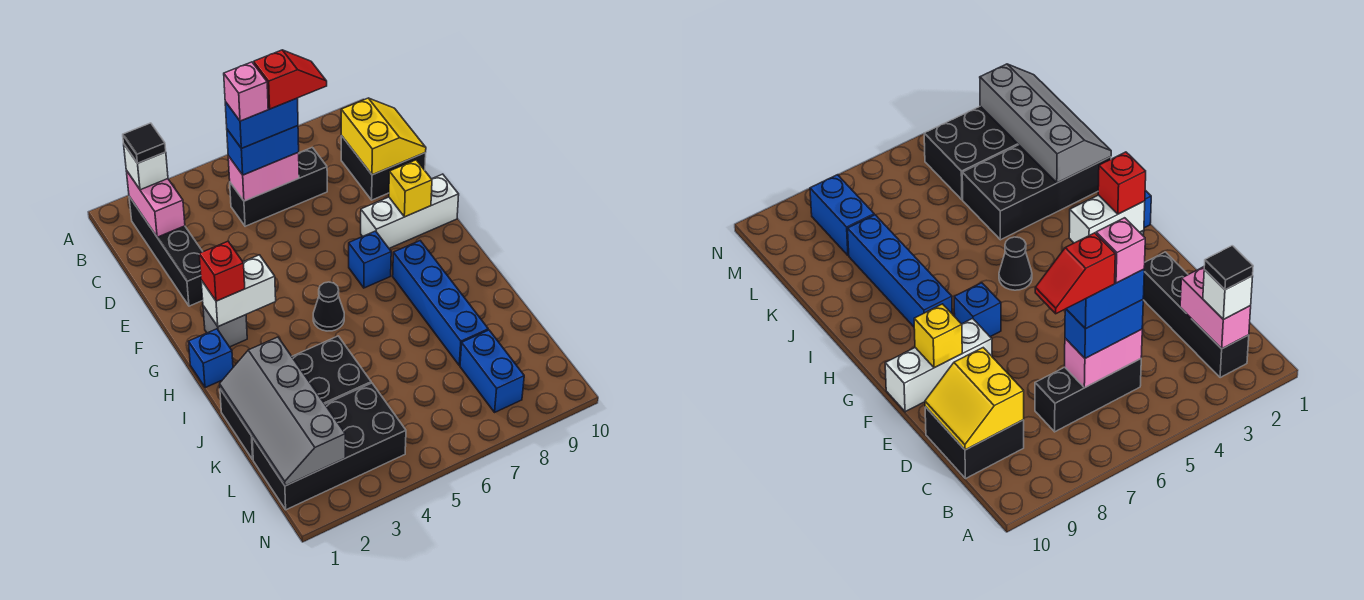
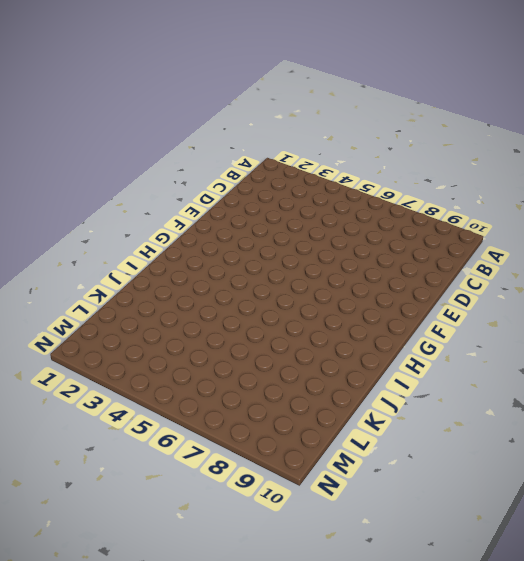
none -> black brick B2:E2 level 1
none -> black brick C5:C7 level 1
none -> black brick C9:D10 level 1

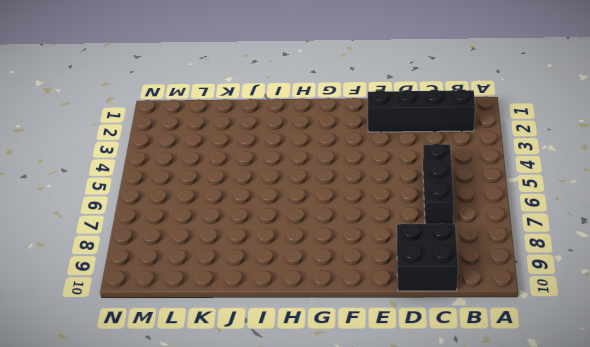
none -> white brick F8:F10 level 1
none -> grey brick G2 level 1
none -> blue brick G7 level 1

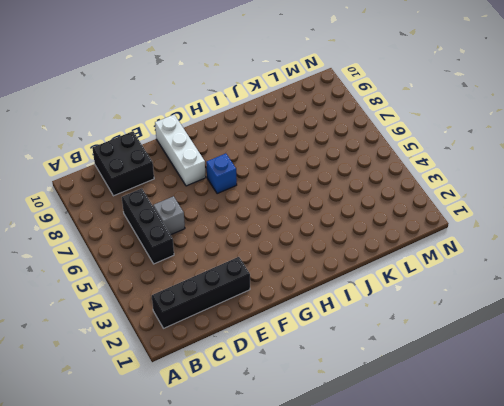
grey brick D6 level 1 -> grey brick G2 level 1
none -> blue brick H1 level 1
none -> black cone H5 level 1
none -> blue brick H8:K8 level 1

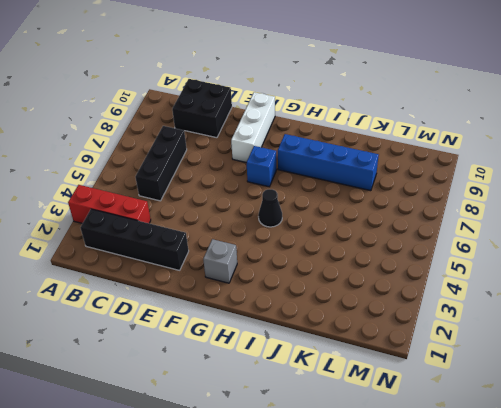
red brick A3:C3 level 1 -> none
none -> blue brick H1 level 1
none -> black brick J1:K4 level 1
none -> black brick L1:M4 level 1

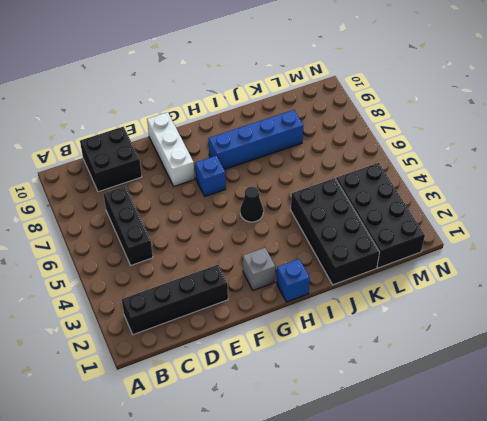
none -> blue brick L8:M8 level 1
none -> pink brick B2:C2 level 2
none -> pink brick C5:C6 level 2

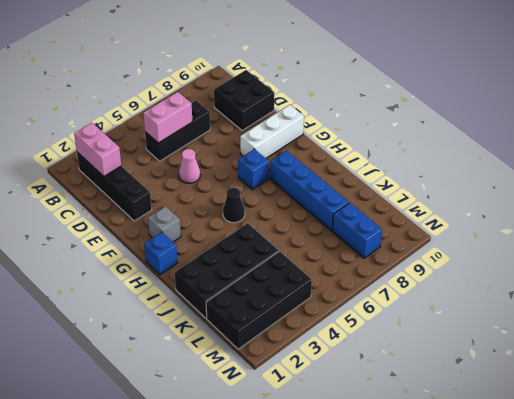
pink cone E5 level 1 -> none
none -> yellow slope C9:D10 level 2 top 9
none -> yellow brick F9 level 2
none -> white brick G2:G3 level 2

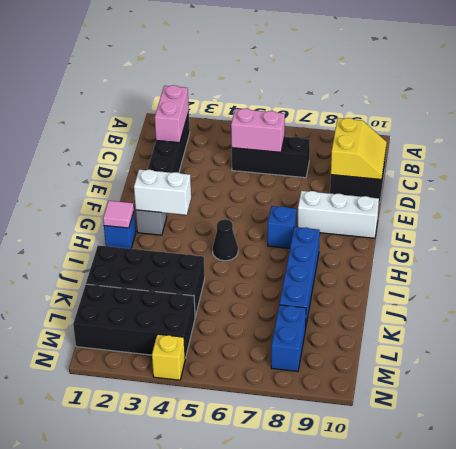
pink tile H1 level 2 -> none
yellow brick N4 level 1 -> yellow brick F9 level 2
none -> grey slope J1:M2 level 2 top 2
none -> white brick B2 level 3
none -> blue brick C5:C6 level 3

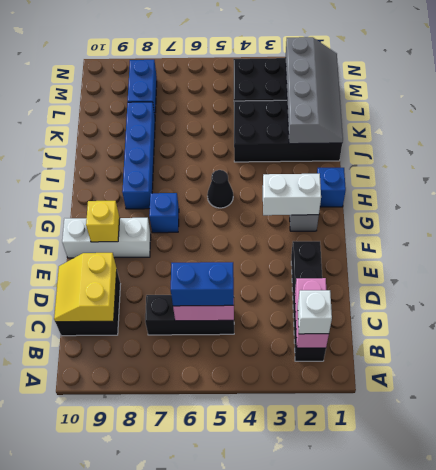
none -> red brick G2 level 3
none -> black tile B2 level 4
none -> blue brick C5:C6 level 4

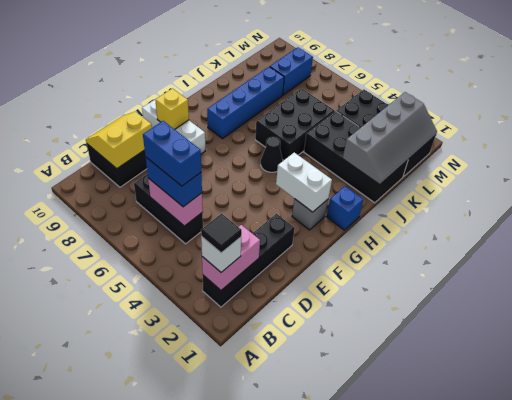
black brick I5:K6 level 1 -> none
none -> blue brick G7 level 1
none -> red brick G2 level 3
none -> pink brick C5 level 5

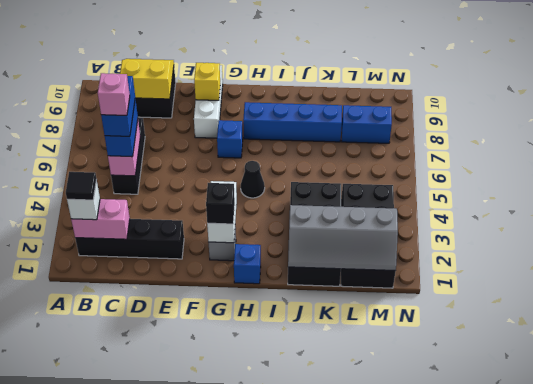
black brick G2 level 3 -> red brick G2 level 3
none -> red slope C6:C7 level 5 top 6

